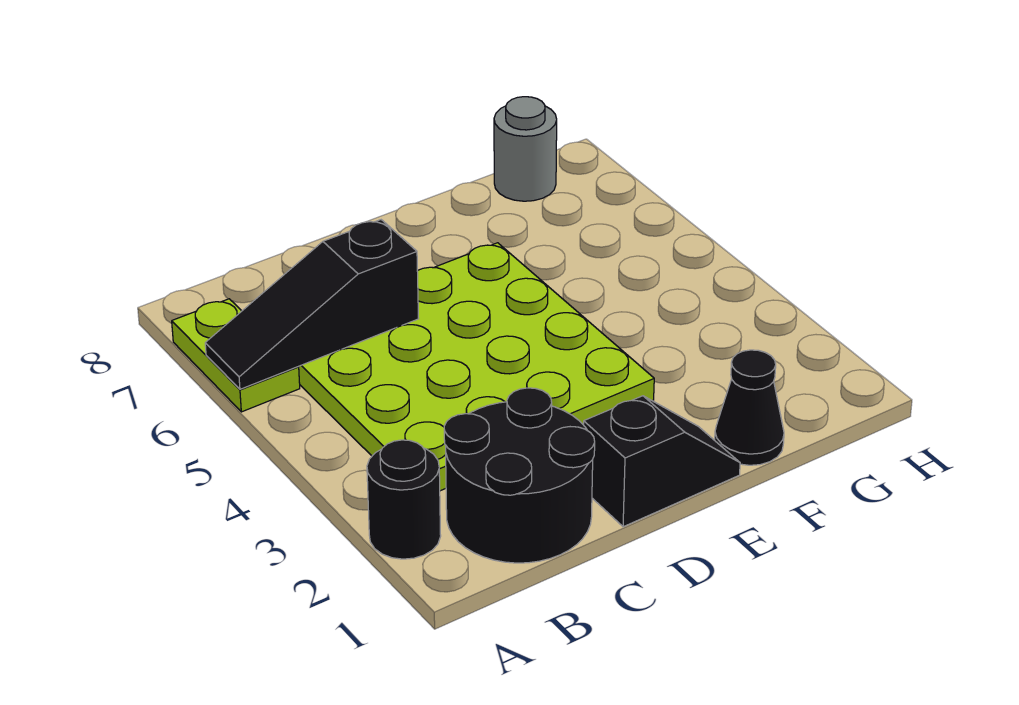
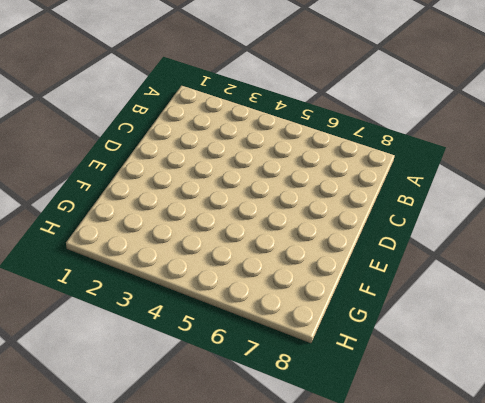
none -> black round brick A2 level 1
none -> lime plate A6:A7 level 1

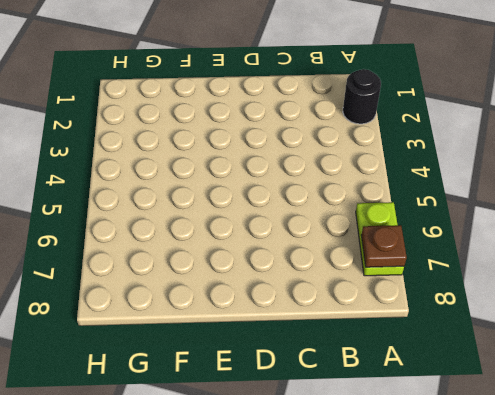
brown plate A7 level 2 -> none
none -> black round brick B1:C2 level 1
none -> lime plate B3:E6 level 1

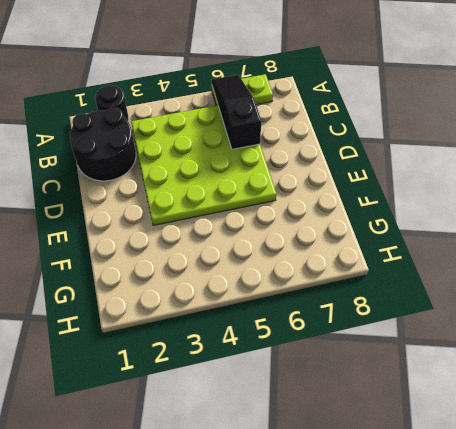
none -> black slope D1:E1 level 1 top D
none -> black cone F1 level 1

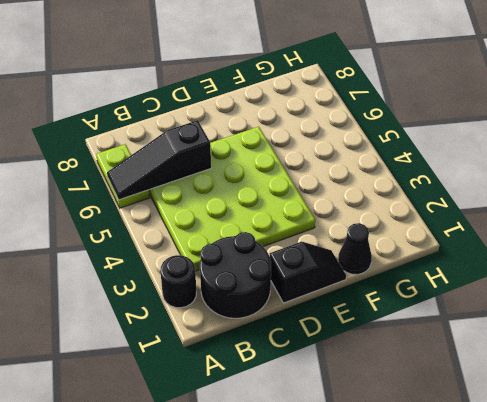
none -> grey round brick G8 level 1

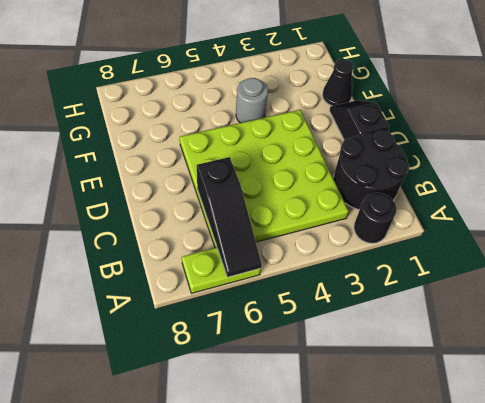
grey round brick F4 level 1 -> grey round brick G8 level 1

